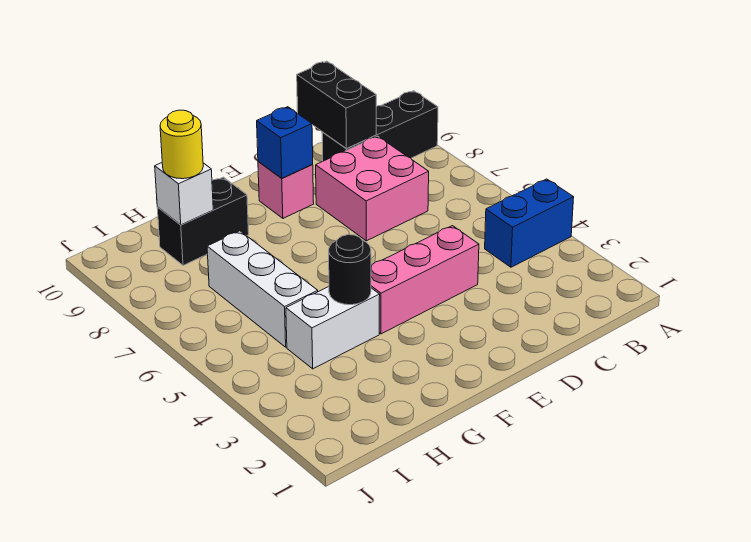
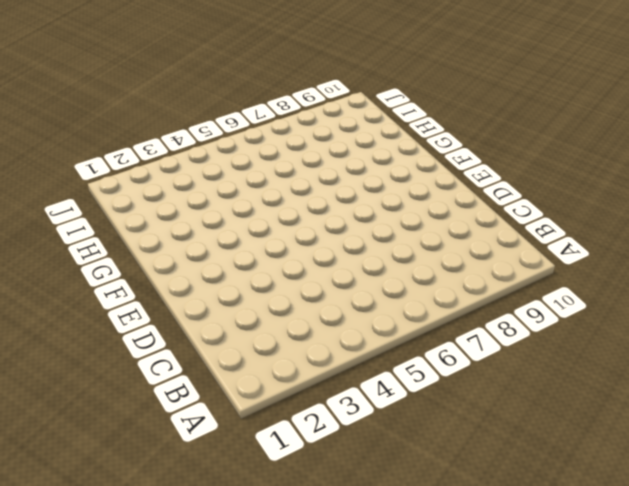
none -> blue brick A4:B4 level 1
none -> black brick A9:C9 level 1
none -> pink brick C7:D8 level 1

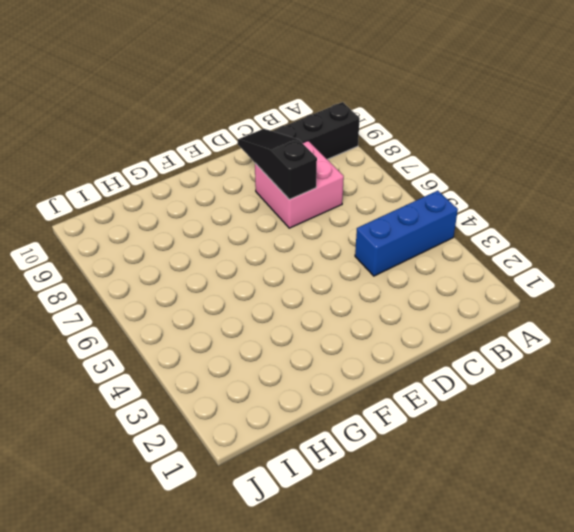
blue brick A4:C4 level 1 -> blue brick A4:B4 level 1
black slope D7:D9 level 2 top 7 -> none
none -> pink brick D4:F4 level 1
none -> pink brick E9 level 1
none -> white brick G4:H4 level 1

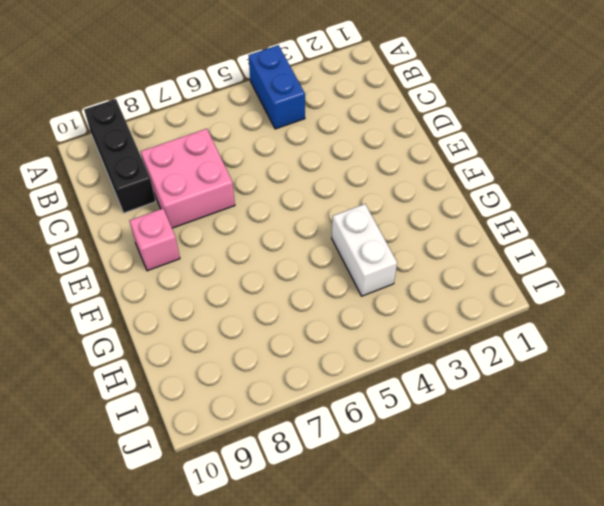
none -> pink brick D4:F4 level 1
none -> black brick G9:H9 level 1
none -> white brick H5:H7 level 1

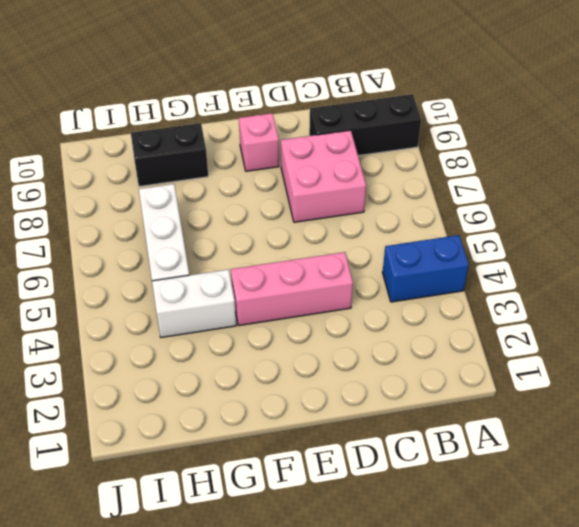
none -> black brick C9:C10 level 2
none -> blue brick E9 level 2
none -> black round brick G4 level 2

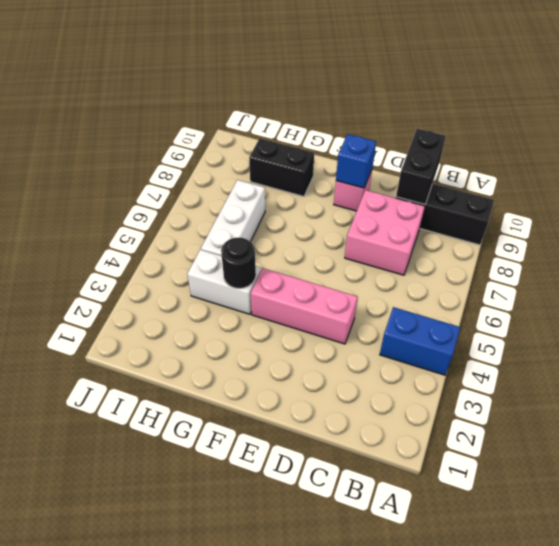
none -> white brick H9 level 2
none -> yellow round brick H9 level 3

